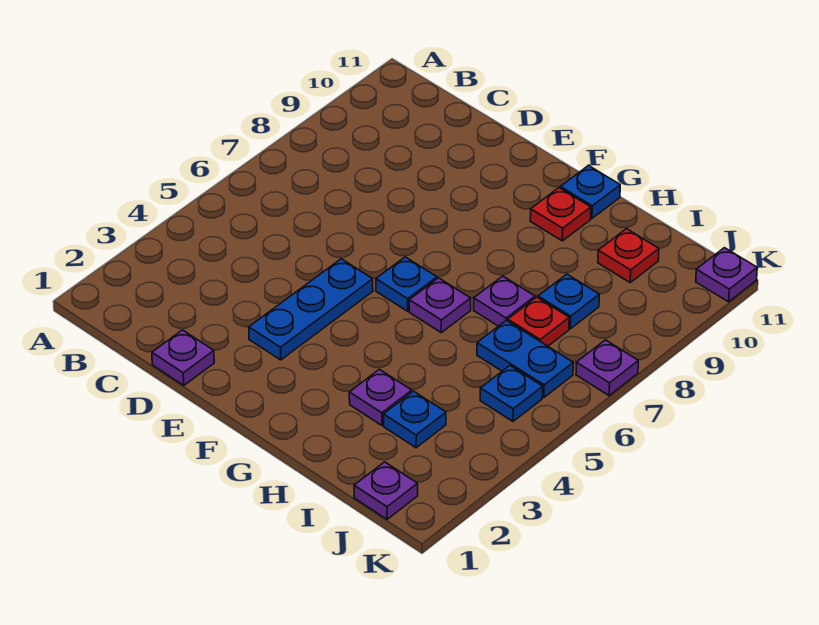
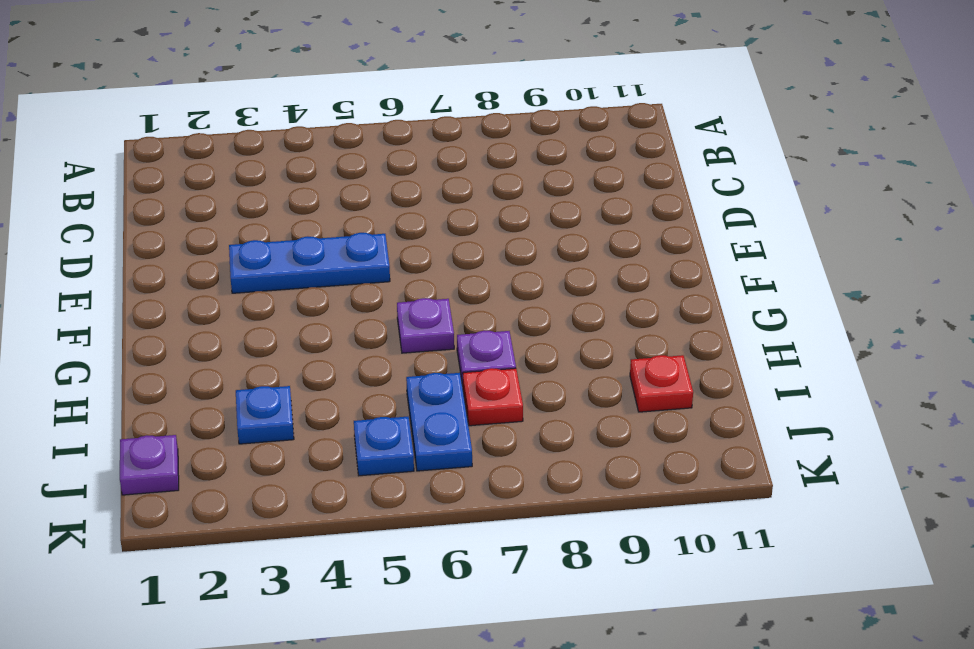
none -> purple plate D1 level 1
none -> blue plate F6 level 1
none -> red plate G10 level 1

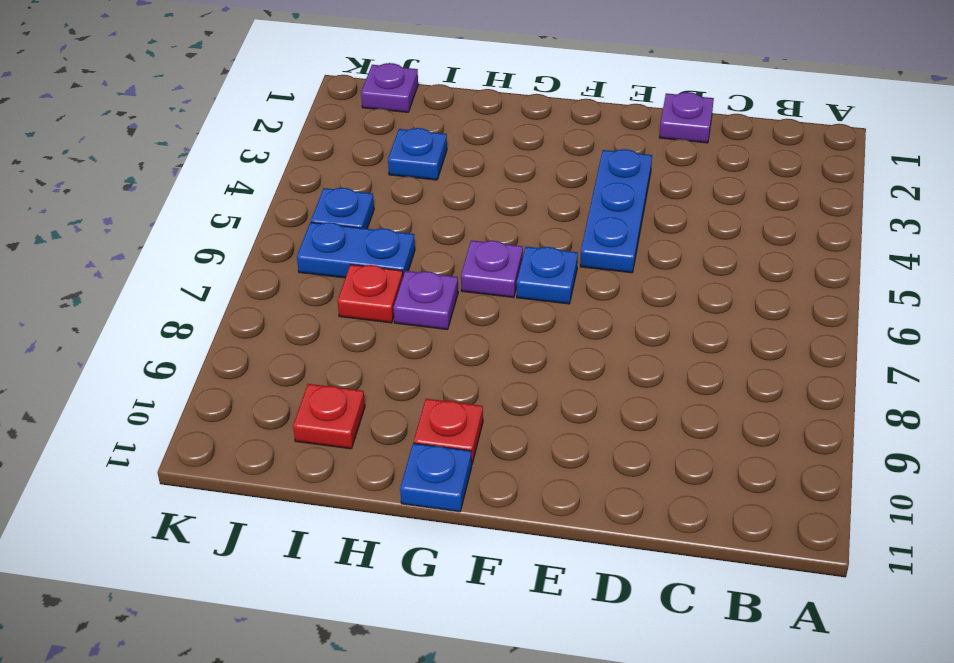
none -> purple plate H3 level 1
none -> blue plate I8 level 1
none -> purple plate K7 level 1

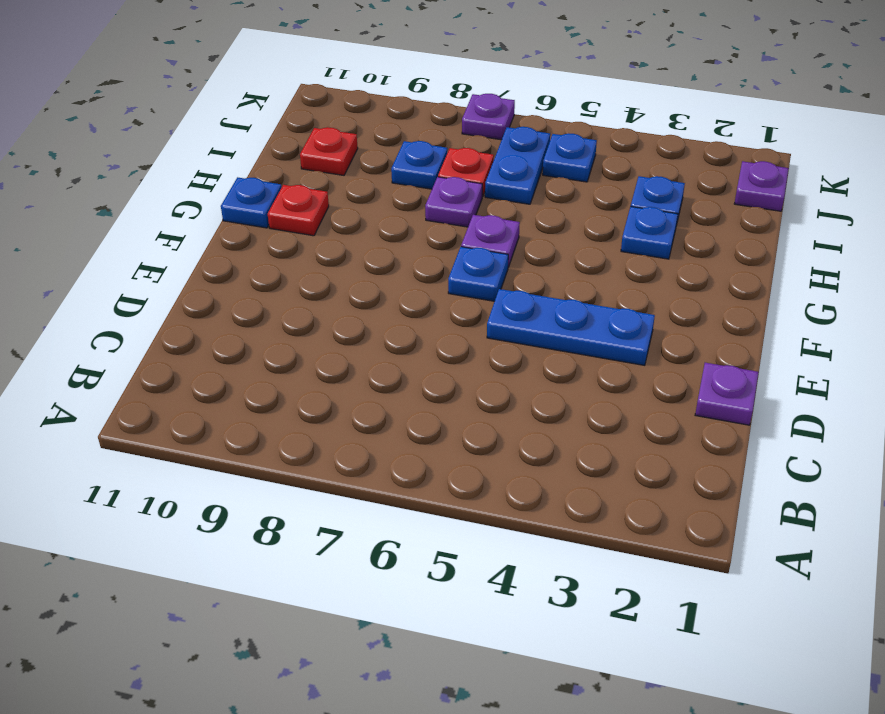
blue plate H3 level 1 -> purple plate H3 level 1
none -> purple plate K11 level 1

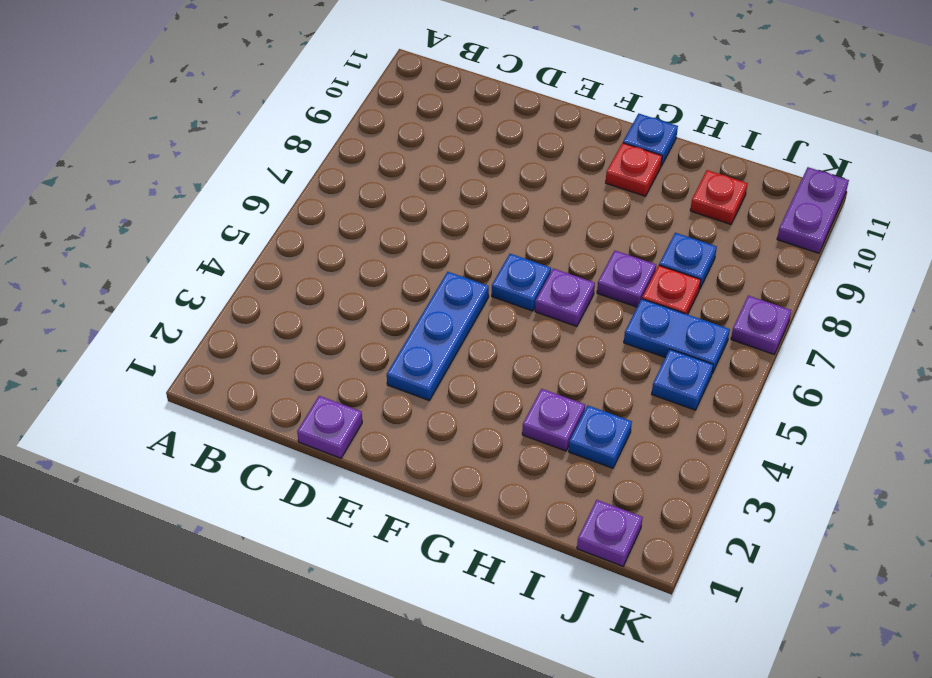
purple plate K10:K11 level 1 -> purple plate K11 level 1

